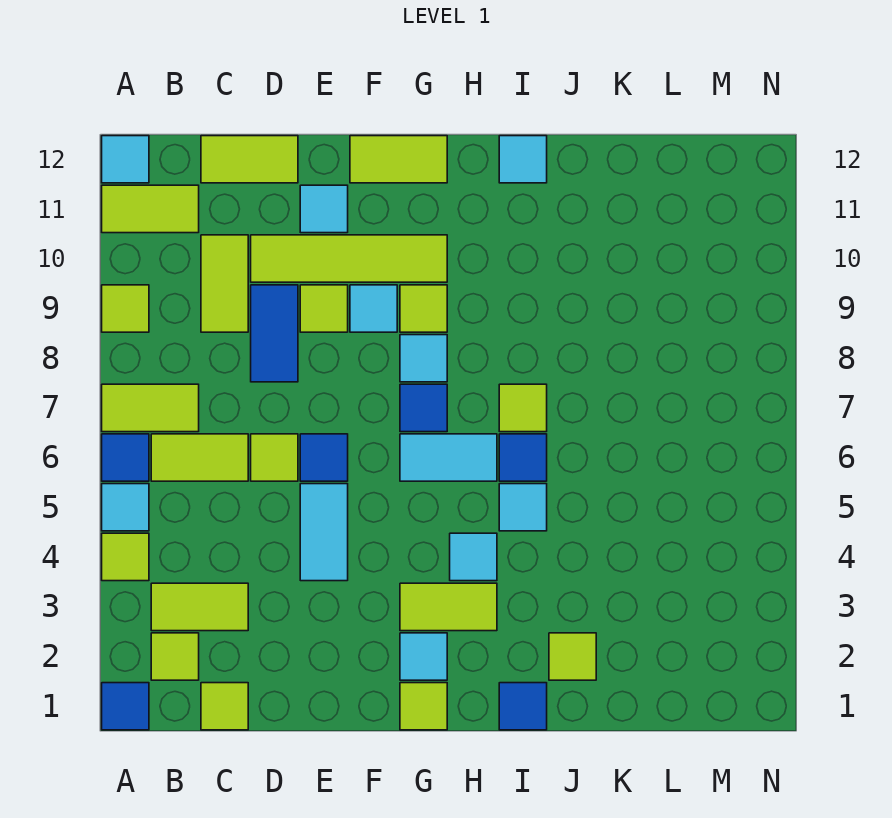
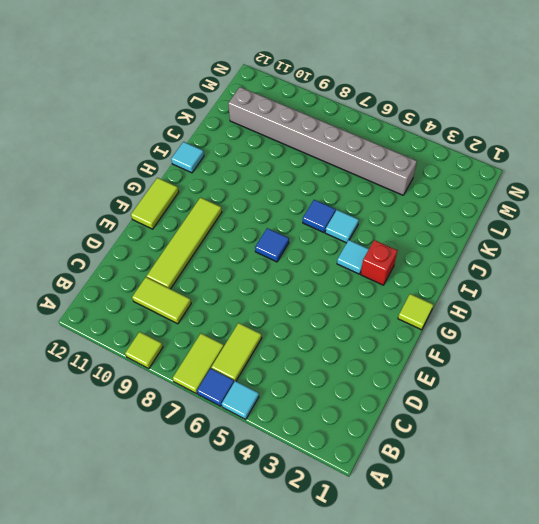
red brick H3 level 1 -> lime tile G3:H3 level 1
grey brick L4:L11 level 1 -> none
none -> blue tile A1 level 1
none -> lime tile A4 level 1
none -> lime tile A11:B11 level 1
none -> cyan tile A12 level 1

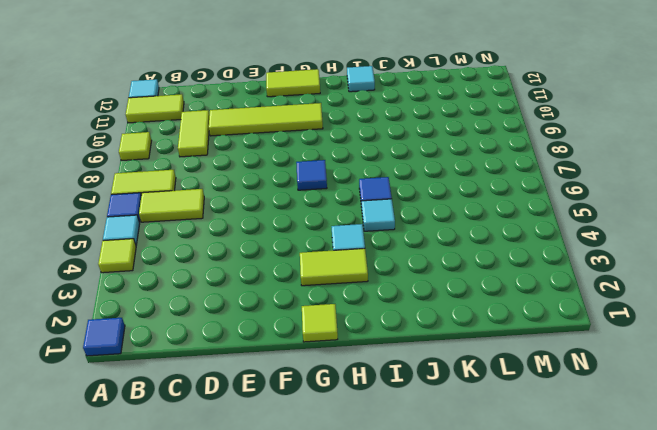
none -> lime tile B2 level 1
none -> lime tile B3:C3 level 1
none -> lime tile C1 level 1
none -> lime tile C12:D12 level 1

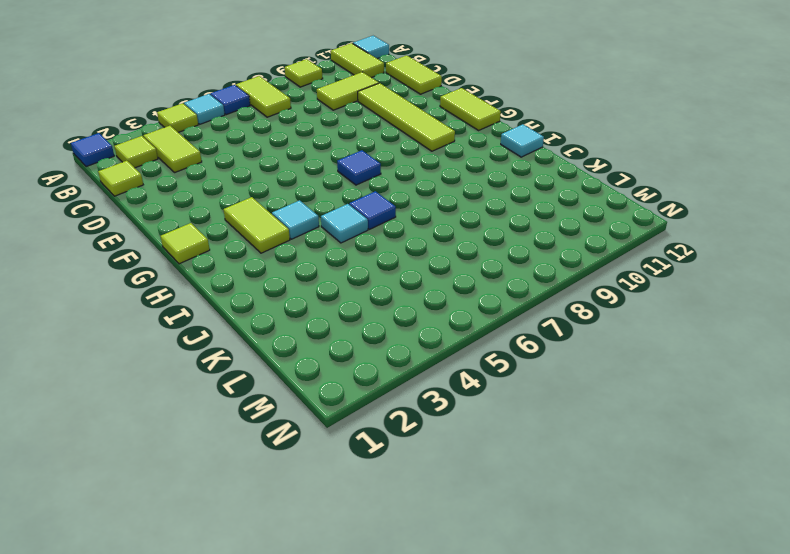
none -> lime tile B6:C6 level 1
none -> lime tile D6 level 1
none -> blue tile D8:D9 level 1
none -> cyan tile E4:E5 level 1

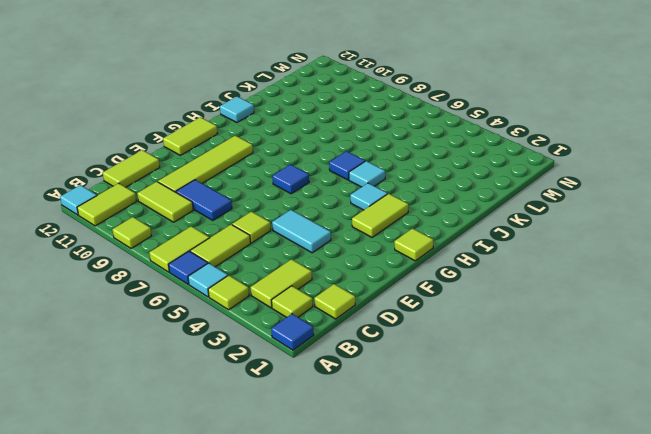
none -> blue tile E6 level 1
none -> lime tile E9 level 1
none -> cyan tile E11 level 1
none -> cyan tile F9 level 1

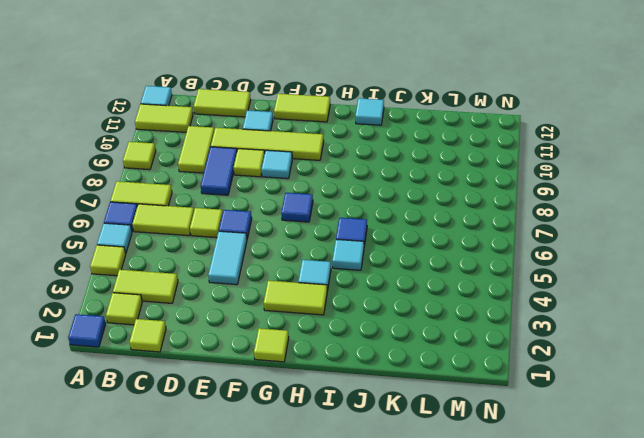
none -> cyan tile G2 level 1
none -> cyan tile G6:H6 level 1
none -> cyan tile G8 level 1
none -> lime tile G9 level 1

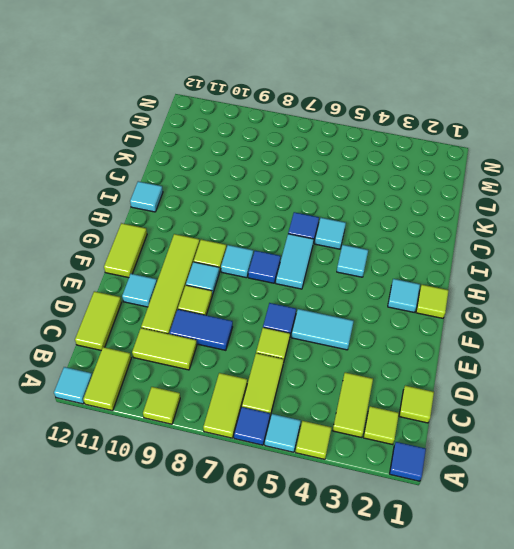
none -> lime tile G3:H3 level 1
none -> blue tile I1 level 1
none -> lime tile I7 level 1
none -> lime tile J2 level 1

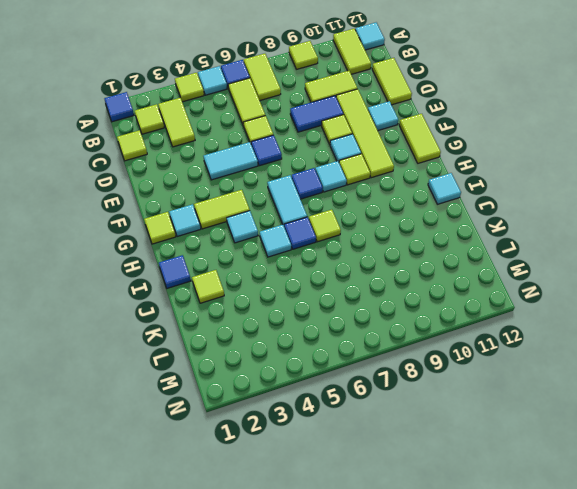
lime tile G3:G4 level 1 -> lime tile G3:H3 level 1

